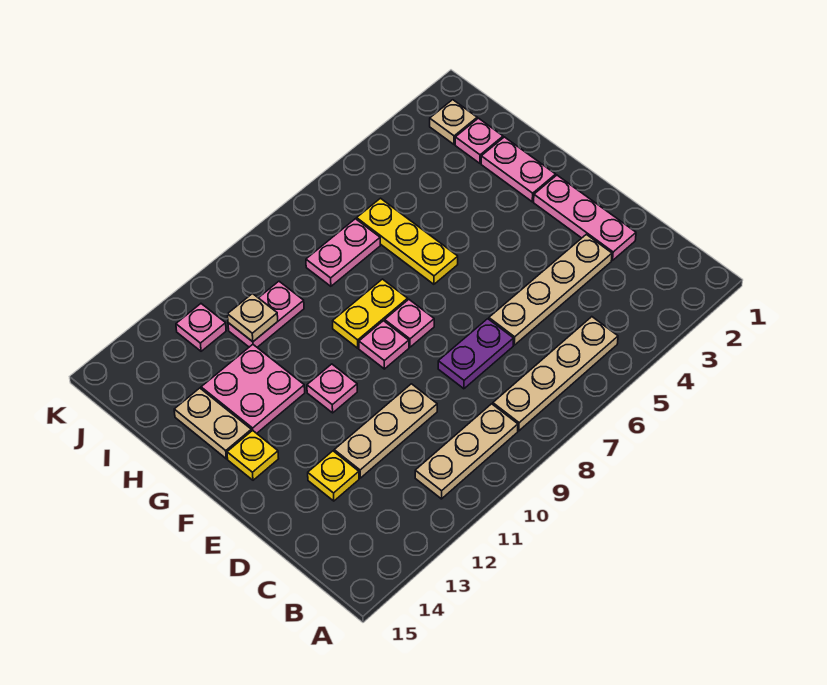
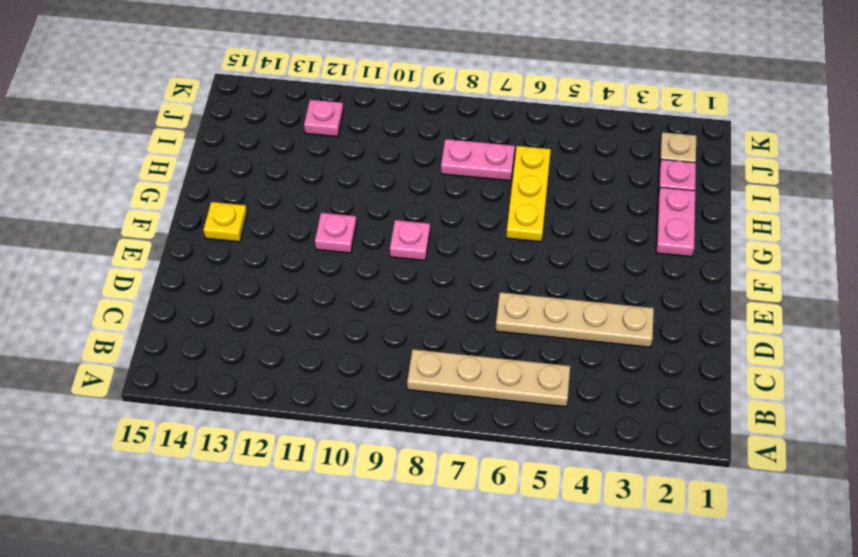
none -> tan plate B9:B11 level 1
none -> pink plate D2:F2 level 1
none -> purple plate D7:D8 level 1

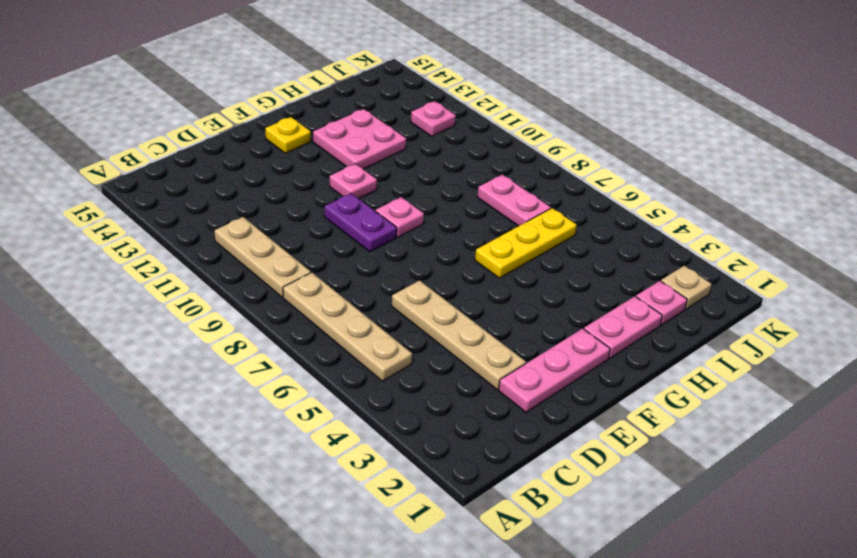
purple plate E9:E10 level 1 -> purple plate D7:D8 level 1
none -> tan plate D10:D12 level 1
none -> yellow plate D13 level 1
none -> pink plate F8 level 1

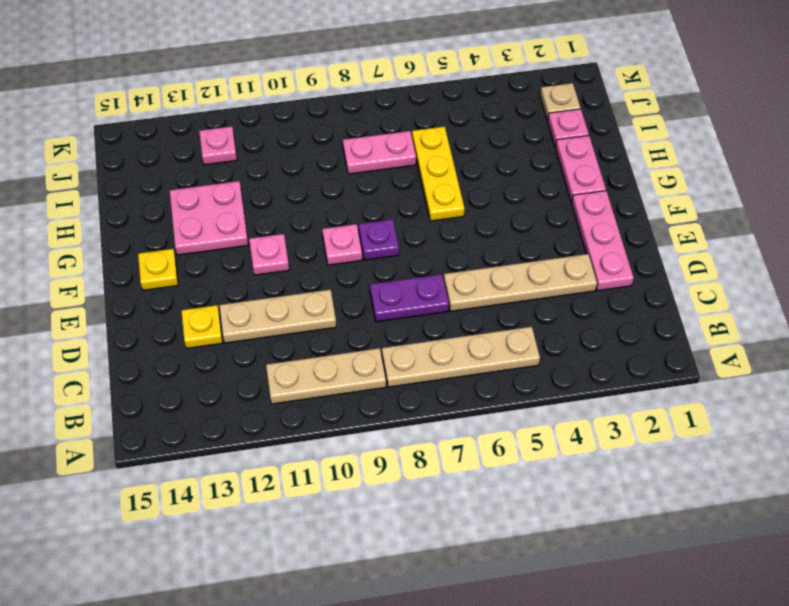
purple plate F8 level 1 -> pink plate F8 level 1
none -> yellow plate G8:G9 level 1
none -> tan plate G14:H14 level 1
none -> pink plate I10:I11 level 1

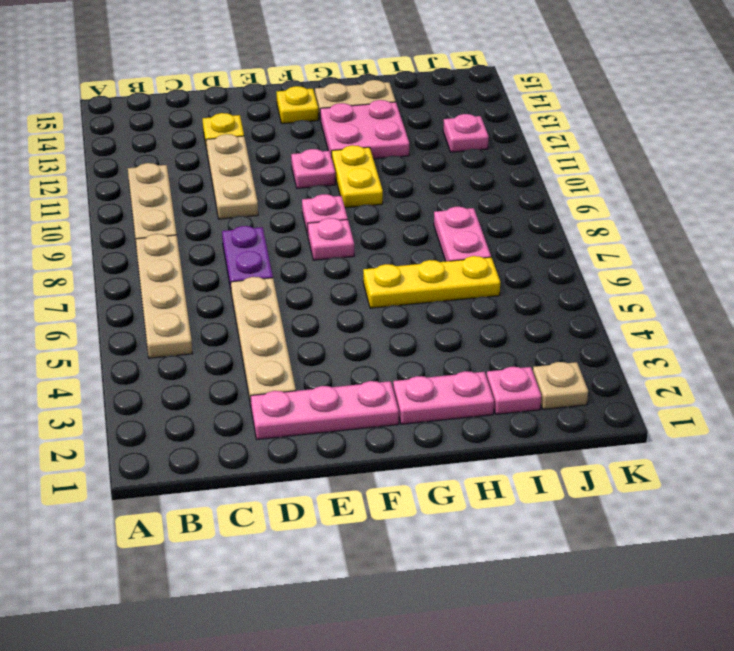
yellow plate G10:G11 level 1 -> yellow plate G8:G9 level 1
none -> pink plate I10:I11 level 1
none -> tan plate I11 level 2

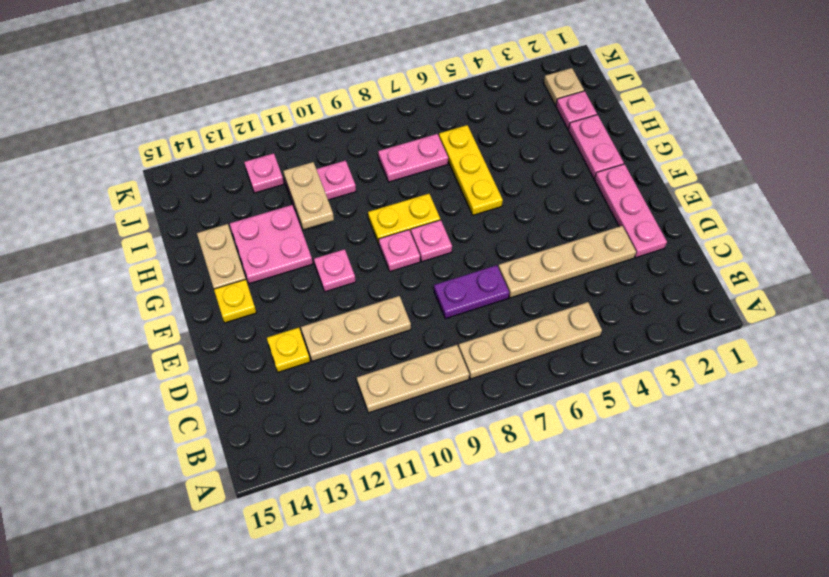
tan plate H11:I11 level 2 -> tan plate I11 level 2

